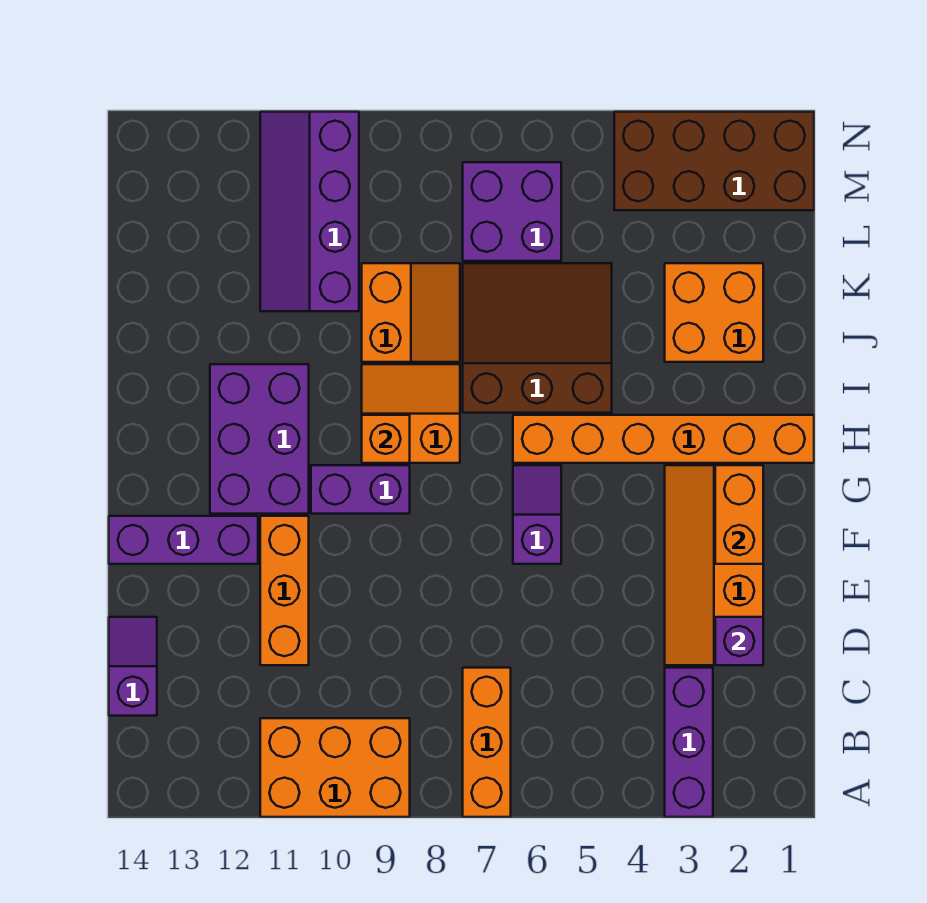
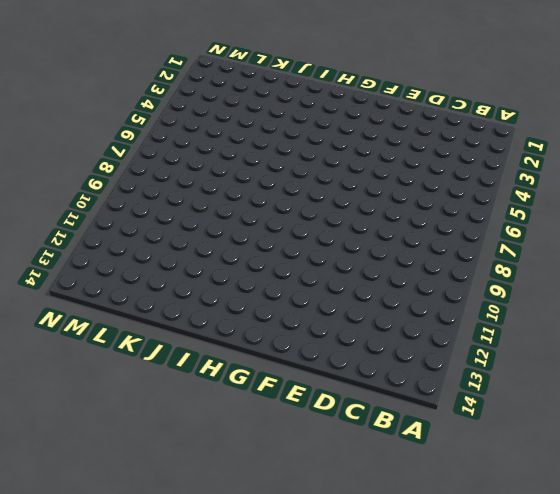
none -> purple brick A3:C3 level 1
none -> orange brick A7:C7 level 1
none -> orange brick A9:B11 level 1

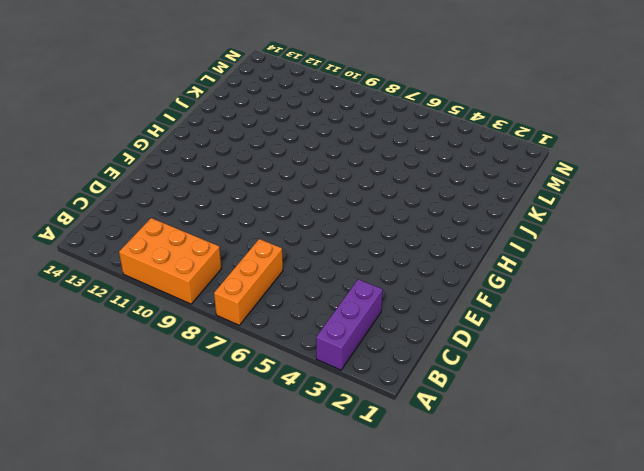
none -> purple slope C14:D14 level 1 top C
none -> orange slope D2:G3 level 1 top 2
none -> orange brick D11:F11 level 1

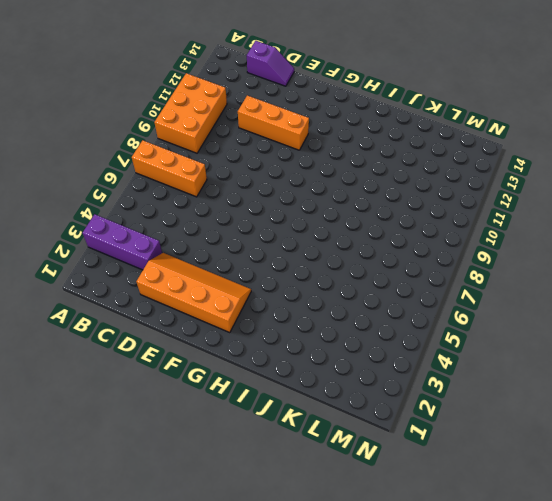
none -> purple slope F6:G6 level 1 top F
none -> purple brick F12:F14 level 1
none -> purple brick G9:G10 level 1

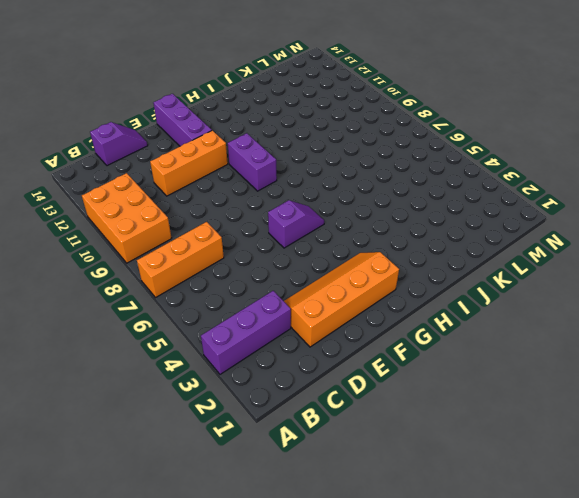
none -> purple brick G11:I12 level 1
none -> orange brick H1:H6 level 1
none -> orange slope H8:I9 level 1 top H

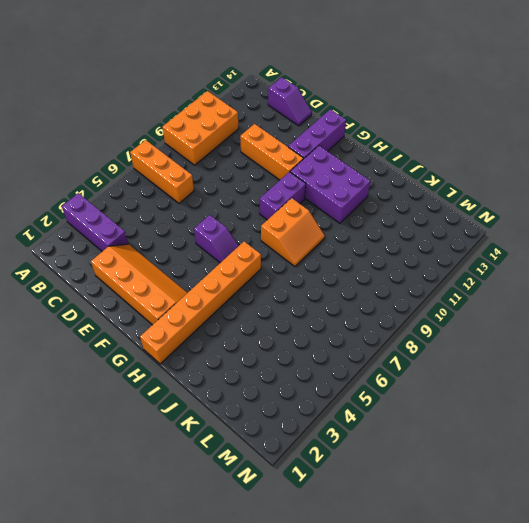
none -> brown slope I5:K7 level 1 top I
none -> orange brick J2:K3 level 1
none -> orange slope J8:K9 level 1 top 9

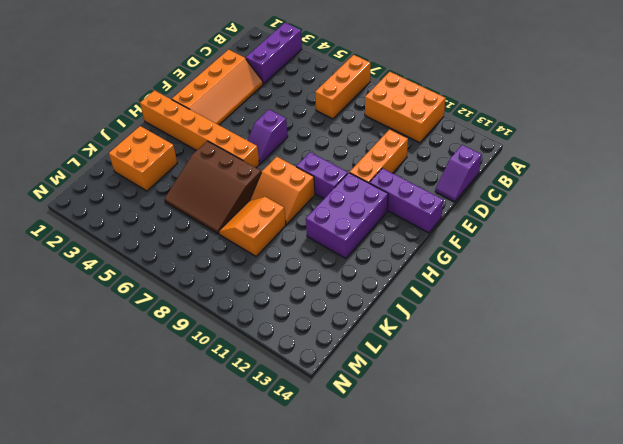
none -> purple slope K10:N11 level 1 top 10
none -> purple brick L6:M7 level 1
none -> brown brick M1:N4 level 1

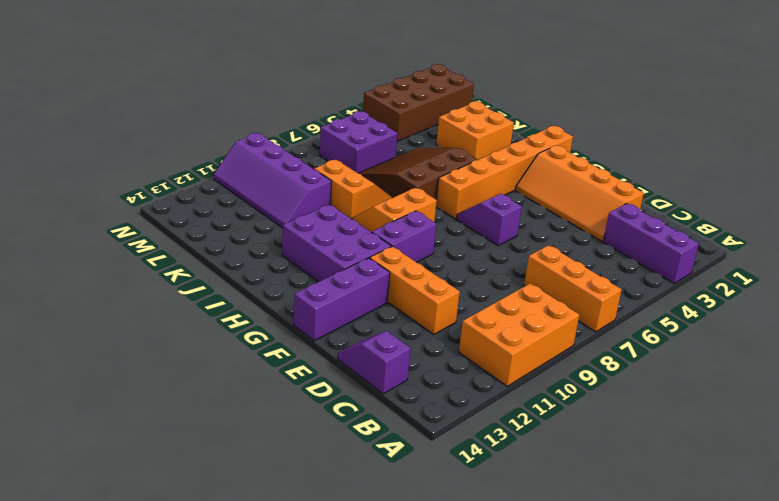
none -> purple brick D2 level 2
none -> orange brick F2:G2 level 2
none -> orange brick H9 level 2

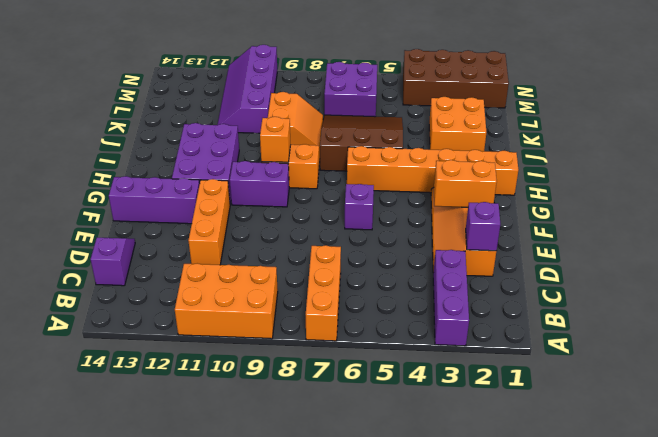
orange brick F2:F3 level 2 -> orange brick F2:G2 level 2

